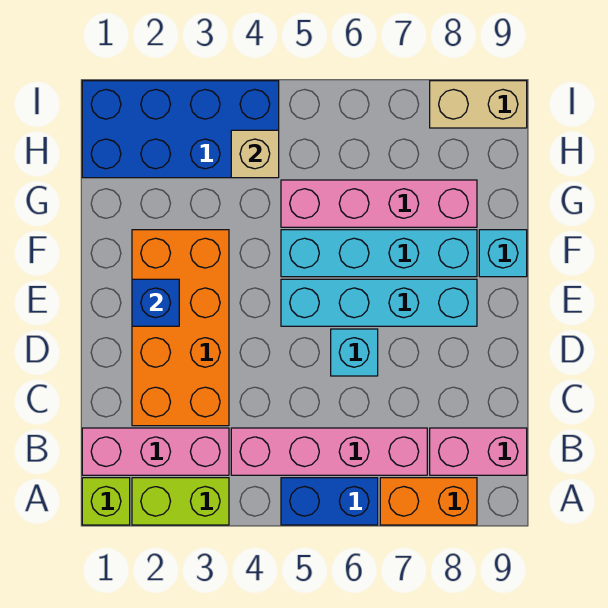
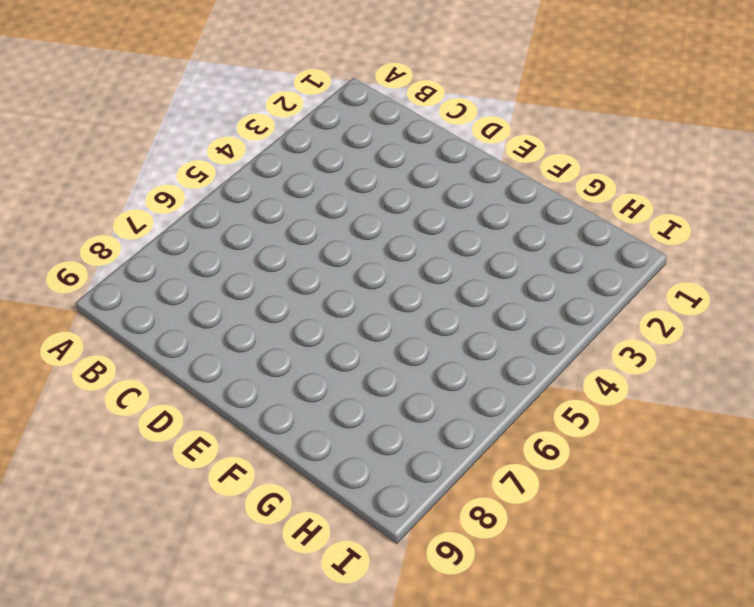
none -> lime brick A1 level 1
none -> lime brick A2:A3 level 1
none -> blue brick A5:A6 level 1

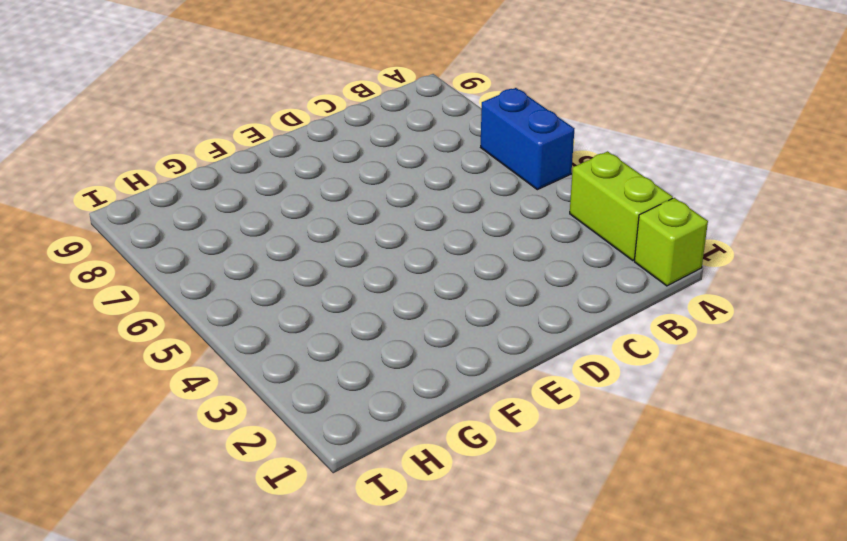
none -> orange brick A7:A8 level 1
none -> pink brick B1:B3 level 1
none -> pink brick B4:B7 level 1

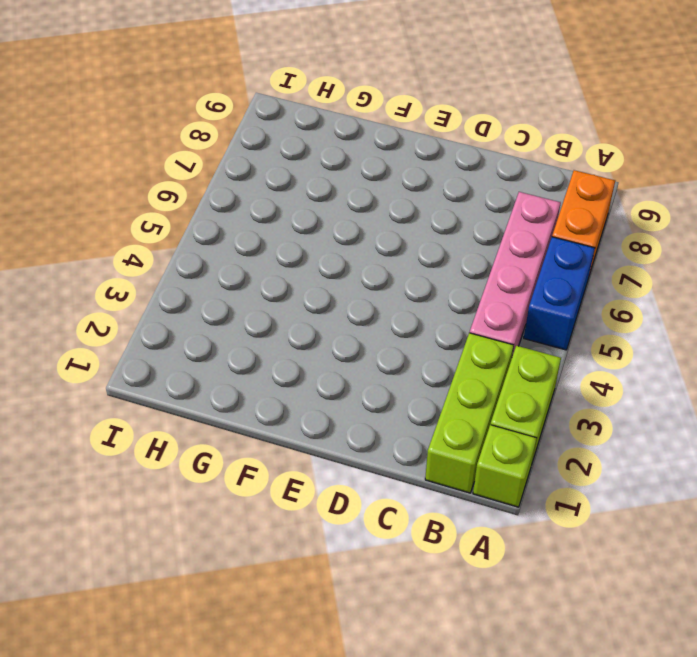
lime brick B1:B3 level 1 -> pink brick B1:B3 level 1
none -> pink brick B8:B9 level 1
none -> orange brick C2:F3 level 1
none -> cyan brick D6 level 1

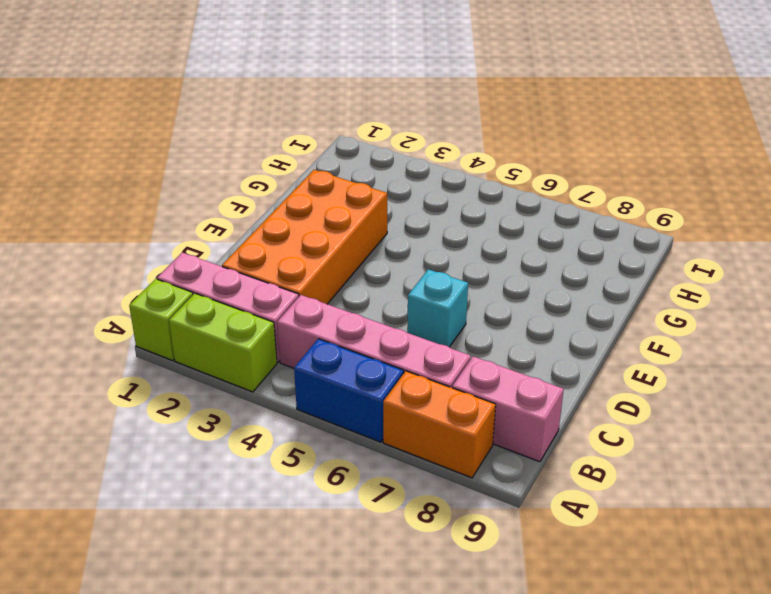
none -> cyan brick E5:E8 level 1
none -> cyan brick F5:F8 level 1
none -> cyan brick F9 level 1

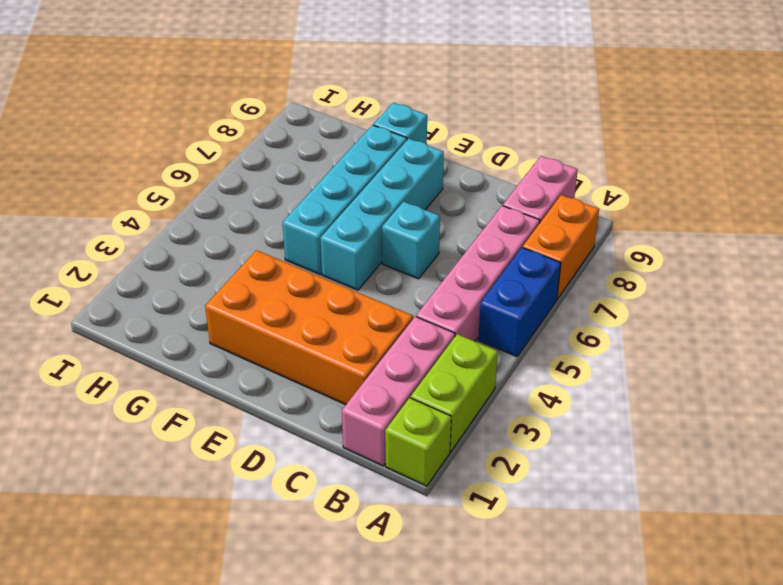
none -> pink brick G5:G8 level 1
none -> blue brick H1:I4 level 1
none -> tan brick I8:I9 level 1

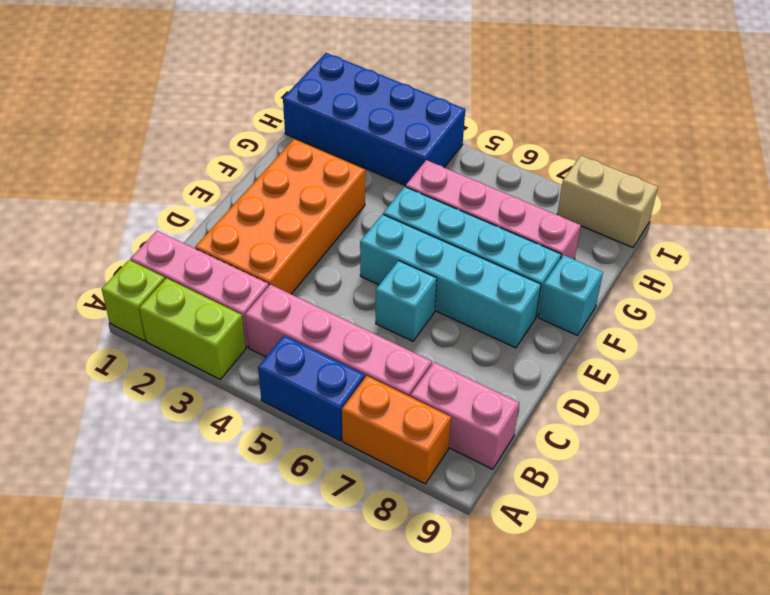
none -> blue brick E2 level 2
none -> tan brick H4 level 2

